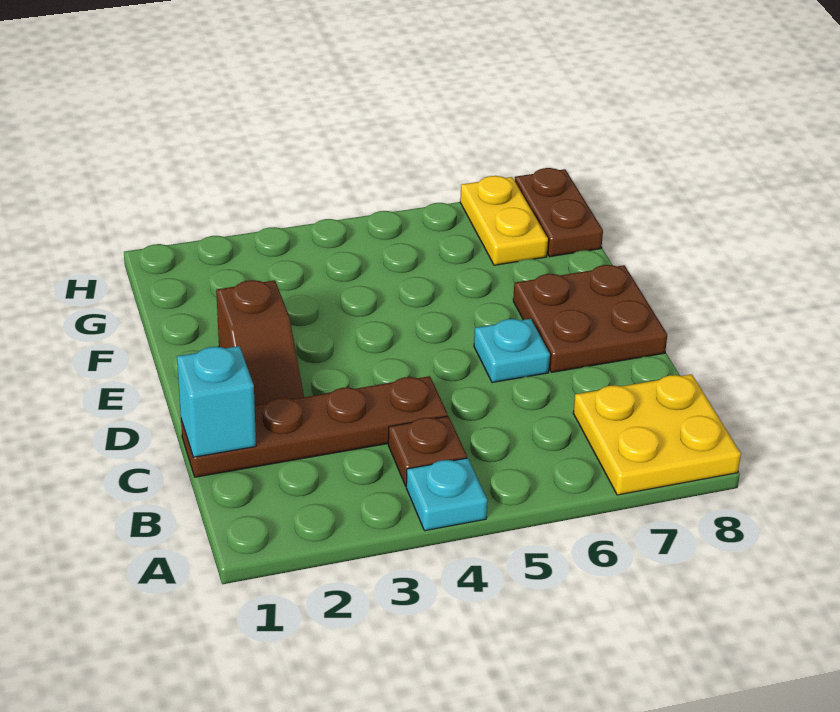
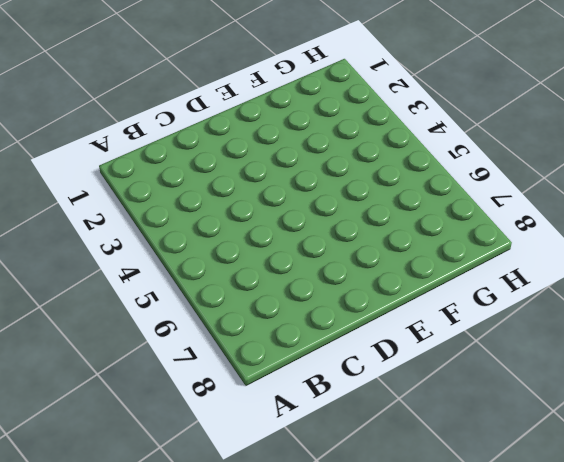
none -> cyan plate A4 level 1
none -> yellow plate A7:B8 level 1

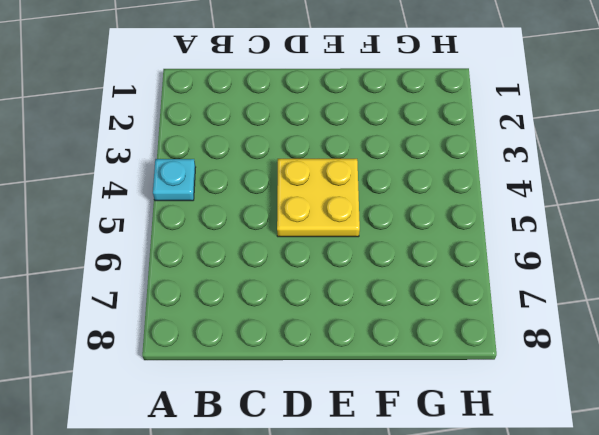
yellow plate D4:E5 level 1 -> yellow plate A7:B8 level 1
none -> brown plate B4 level 1
none -> brown plate C1:C4 level 1

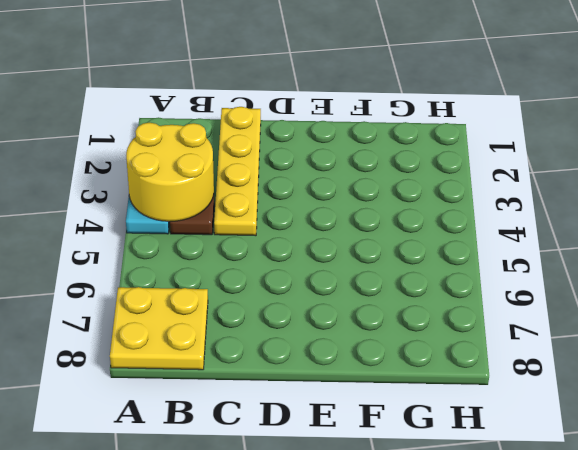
yellow round brick A3:B4 level 2 -> none
yellow plate C1:C4 level 1 -> brown plate C1:C4 level 1
none -> brown slope D2:E2 level 1 top E
none -> cyan plate D6 level 1

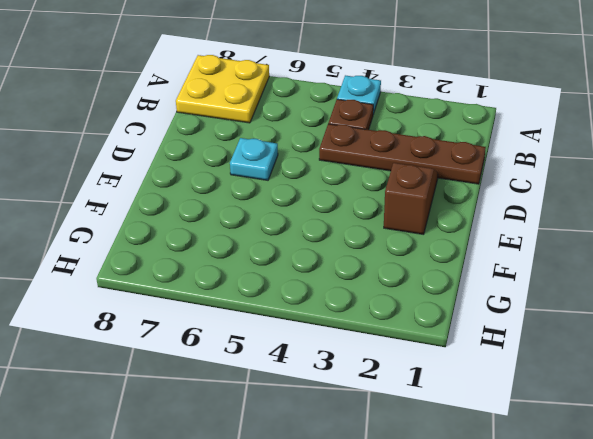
none -> brown plate D7:E8 level 1
none -> yellow plate G7:H7 level 1

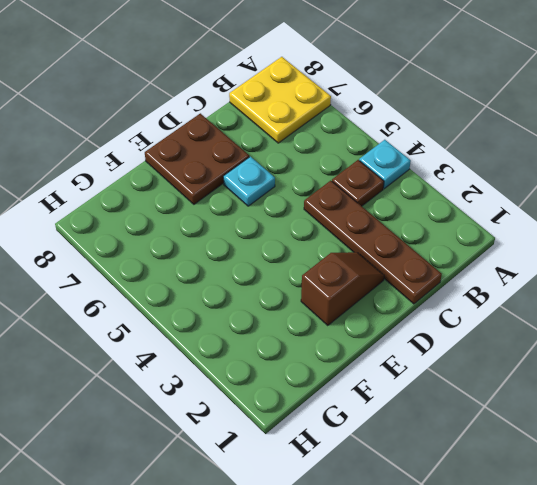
none -> yellow plate G7:H7 level 1
none -> brown plate G8:H8 level 1

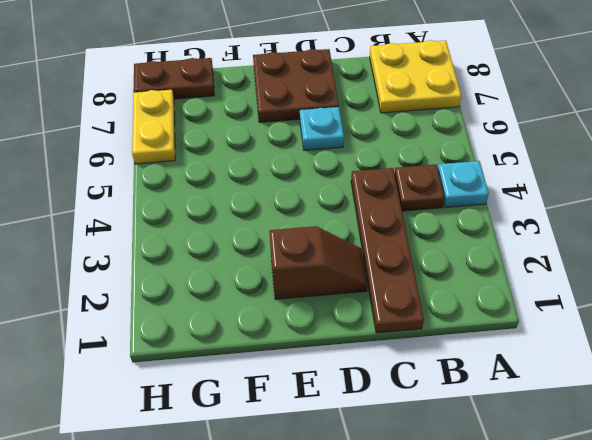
yellow plate H6:H7 level 1 -> yellow plate G7:H7 level 1
none -> cyan brick C1 level 2

